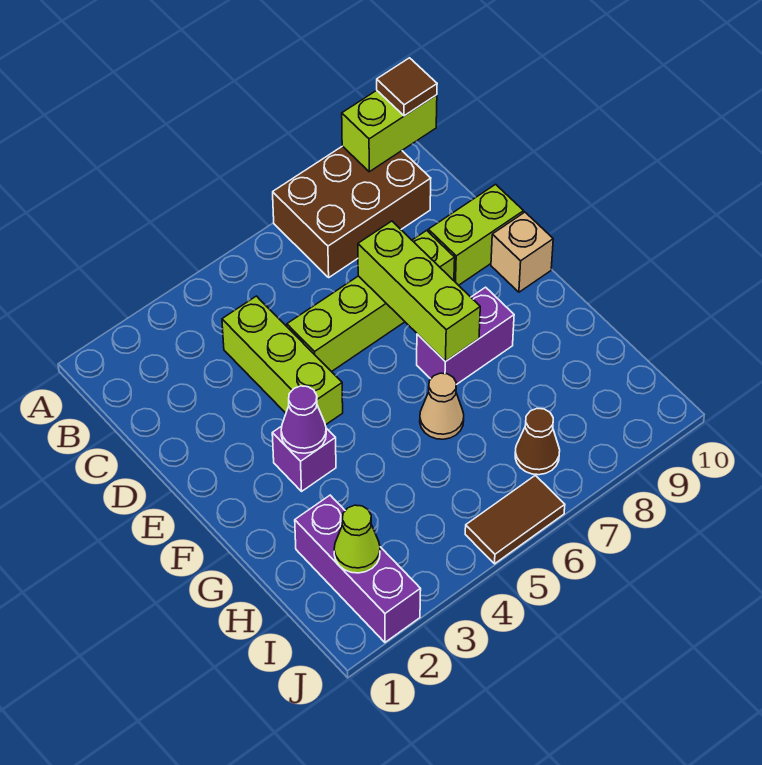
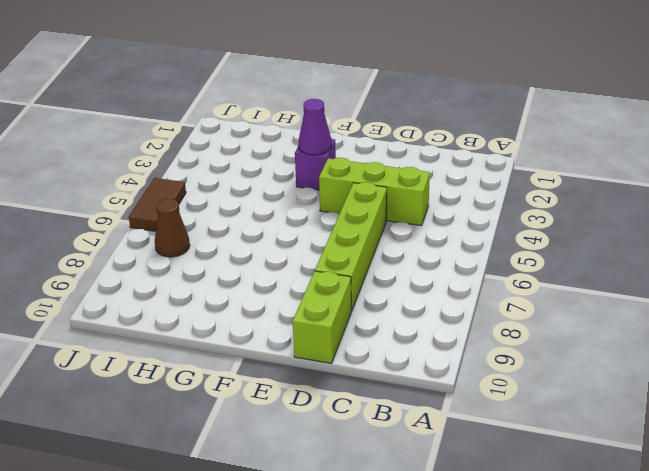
none -> brown brick A7:B9 level 1
none -> tan brick E10 level 1
none -> purple brick F7:F8 level 1

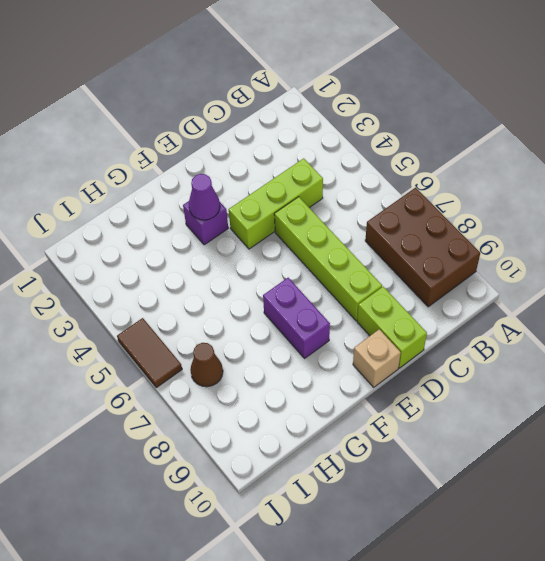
none -> tan cone G6 level 1
none -> purple brick H2:J2 level 1
none -> lime brick A9:A10 level 2

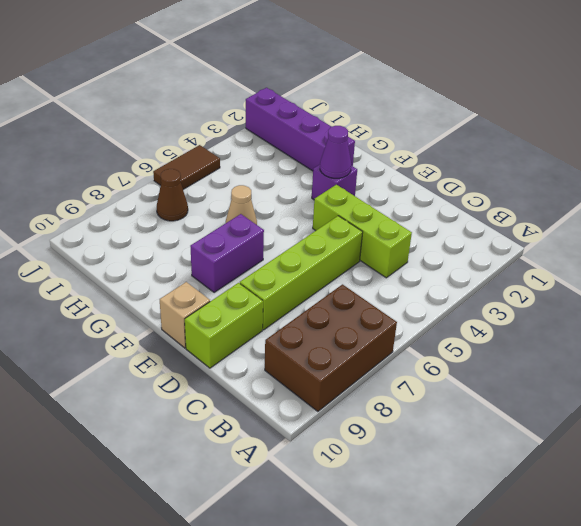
purple brick G2:J2 level 1 -> purple brick H2:J2 level 1
none -> lime brick A9:A10 level 2
none -> lime brick D7:F7 level 2
none -> lime cone I2 level 2

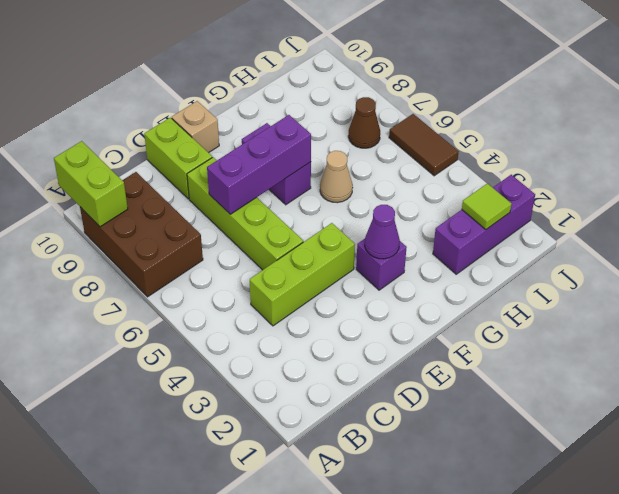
purple brick D7:F7 level 2 -> lime brick D7:F7 level 2
lime tile I2 level 2 -> lime cone I2 level 2
none -> brown tile A10 level 3

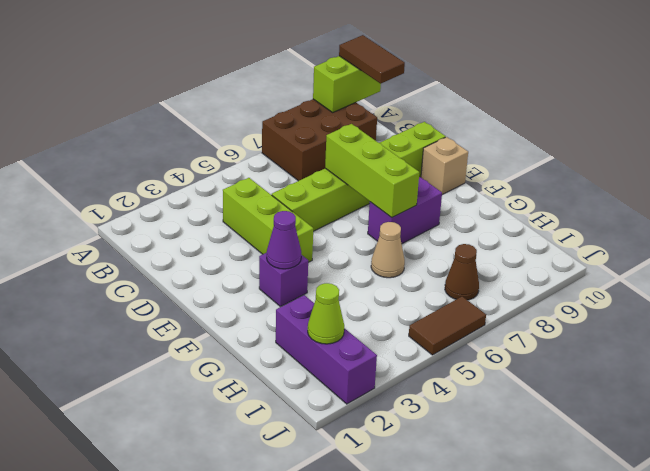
brown tile A10:B10 level 3 -> brown tile A10 level 3

